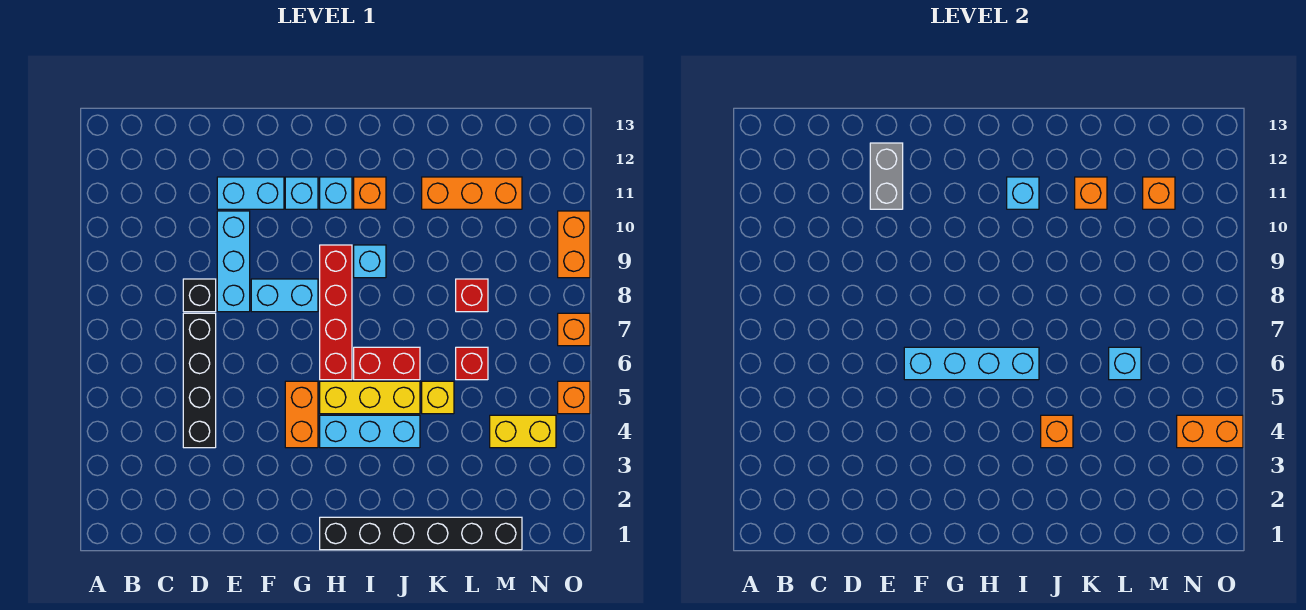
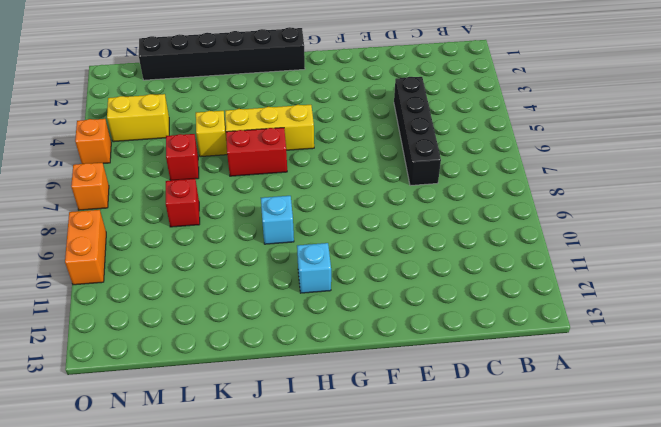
none -> black brick D8 level 1
none -> cyan brick E8:E10 level 1
none -> cyan brick E11:F11 level 1
none -> cyan brick F8:G8 level 1

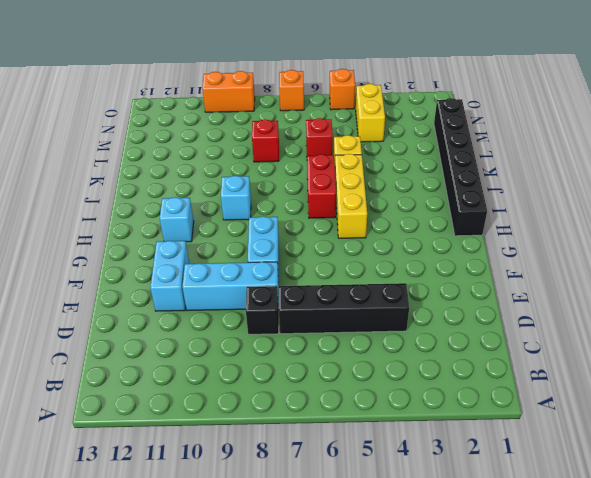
none -> orange brick G4:G5 level 1
none -> cyan brick G11 level 1
none -> cyan brick H4:J4 level 1
none -> red brick H6:H9 level 1

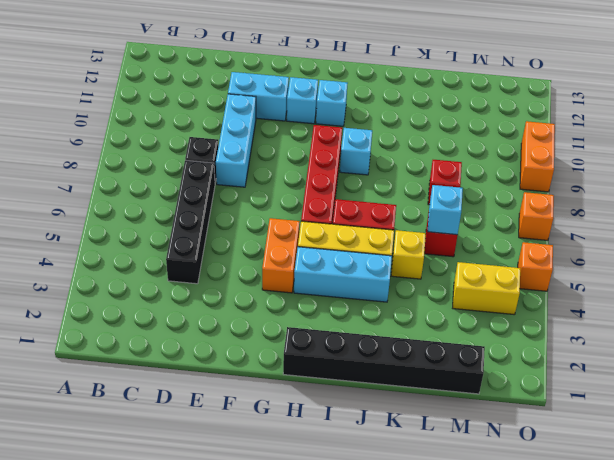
none -> cyan brick F8:G8 level 1
none -> orange brick I11 level 1
none -> orange brick K11:M11 level 1
none -> grey brick E11:E12 level 2

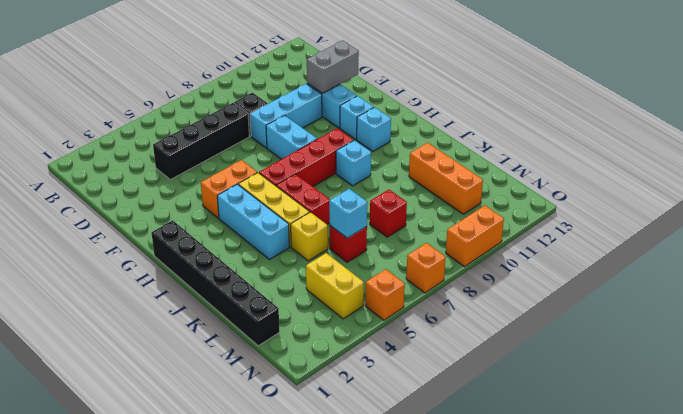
none -> orange brick I11 level 1
none -> cyan brick F6:I6 level 2
none -> cyan brick I11 level 2
none -> orange brick J4 level 2

